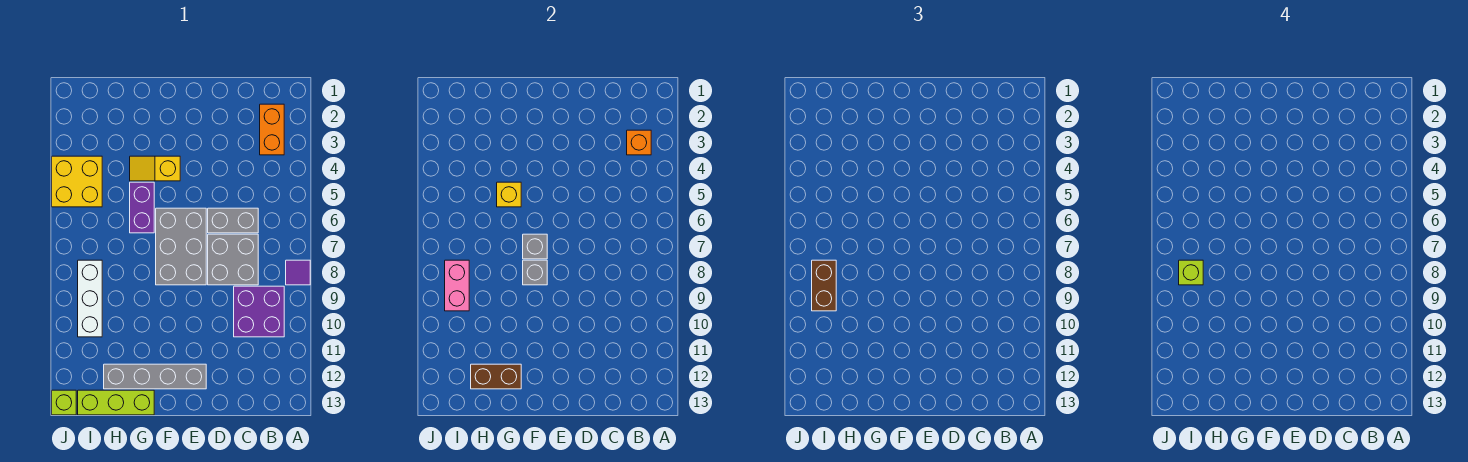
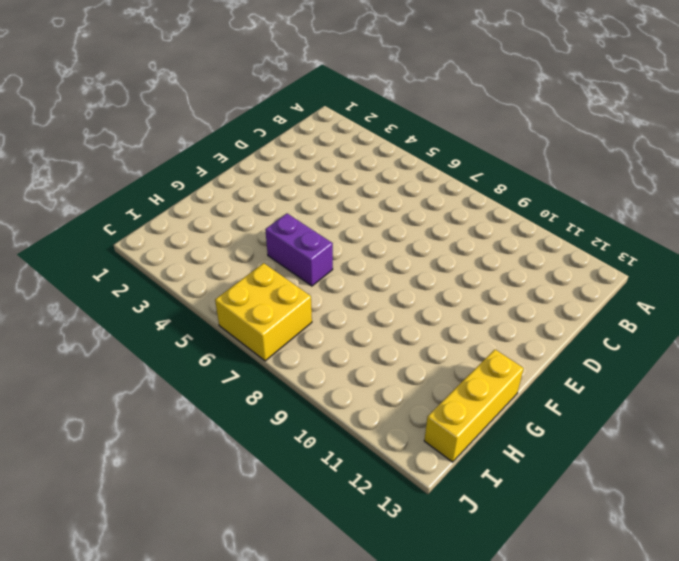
yellow brick G13:I13 level 1 -> lime brick G13:I13 level 1
yellow brick I6:J7 level 1 -> yellow brick I4:J5 level 1
none -> purple tile A8 level 1
none -> orange brick B2:B3 level 1
none -> purple brick B9:C10 level 1

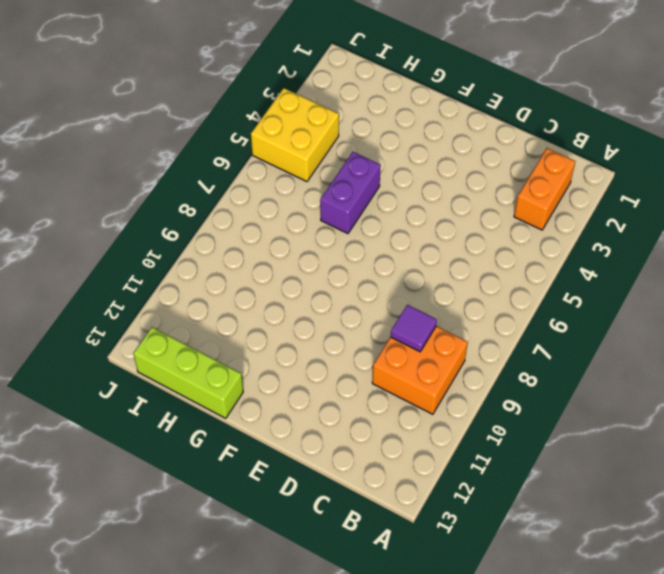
orange brick B9:C10 level 1 -> purple brick B9:C10 level 1
purple tile C9 level 2 -> purple tile A8 level 1
none -> grey brick C6:D6 level 1
none -> grey brick C7:D8 level 1
none -> grey brick E6:F8 level 1

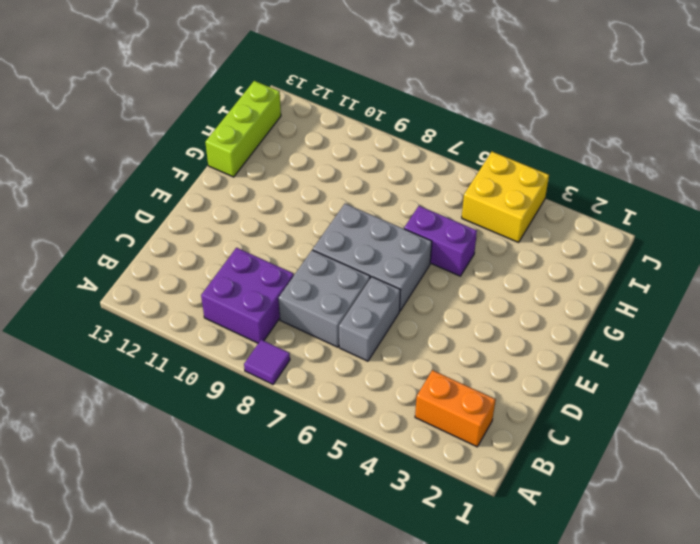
none -> grey brick E12:H12 level 1
none -> yellow slope F4:G4 level 1 top F
none -> white brick I8:I10 level 1

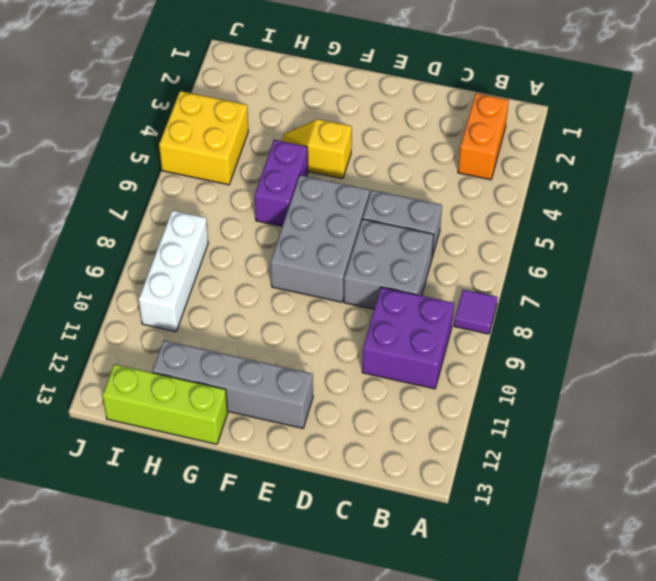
none -> lime brick J13 level 1
none -> orange brick B3 level 2
none -> grey brick F7 level 2

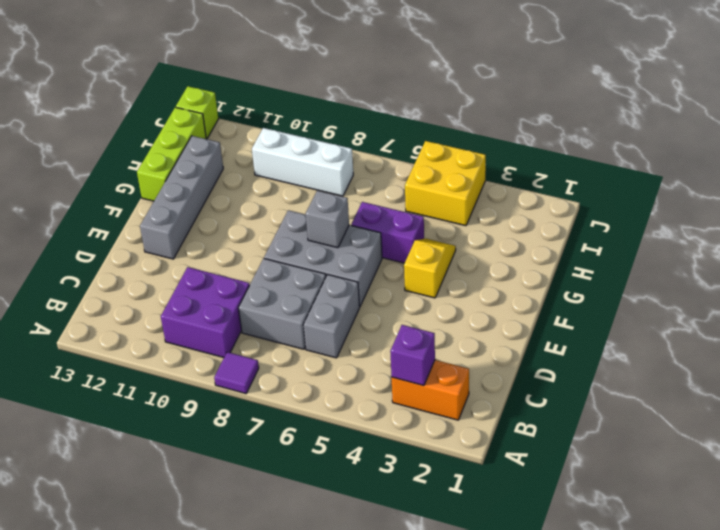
purple brick B3 level 2 -> orange brick B3 level 2
none -> grey brick F8 level 2
none -> yellow brick G5 level 2
none -> brown brick G12:H12 level 2

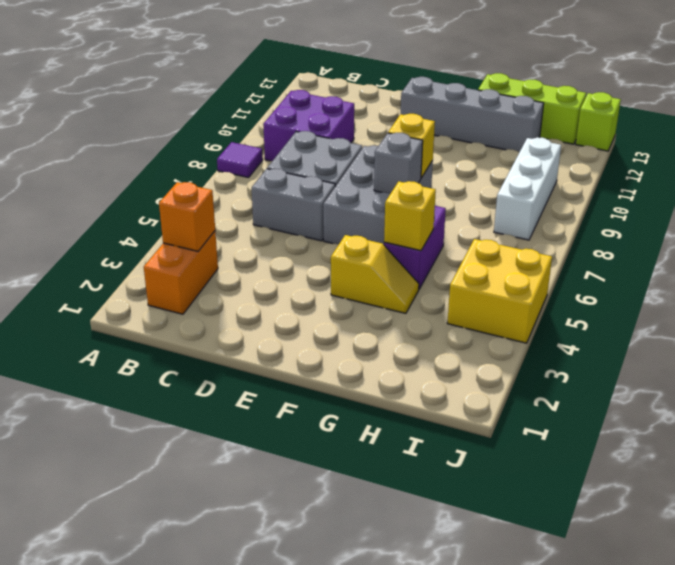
yellow brick F8 level 2 -> grey brick F8 level 2
none -> brown brick G12:H12 level 2
none -> pink brick I8:I9 level 2
none -> brown brick I8:I9 level 3

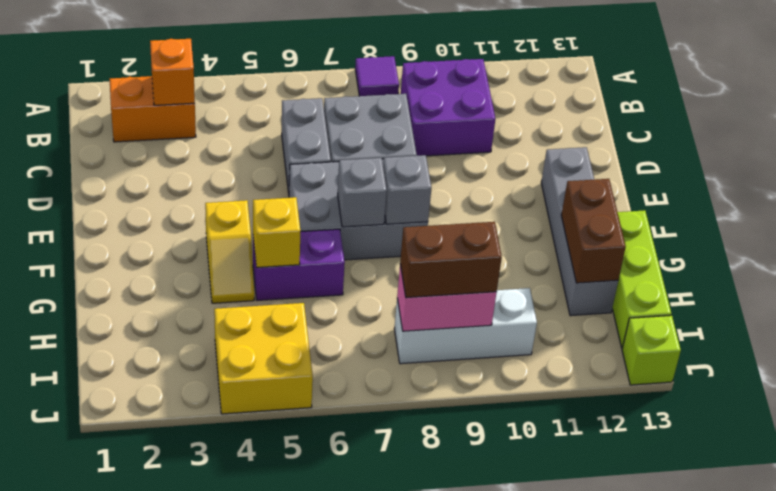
none -> lime brick I8 level 4

